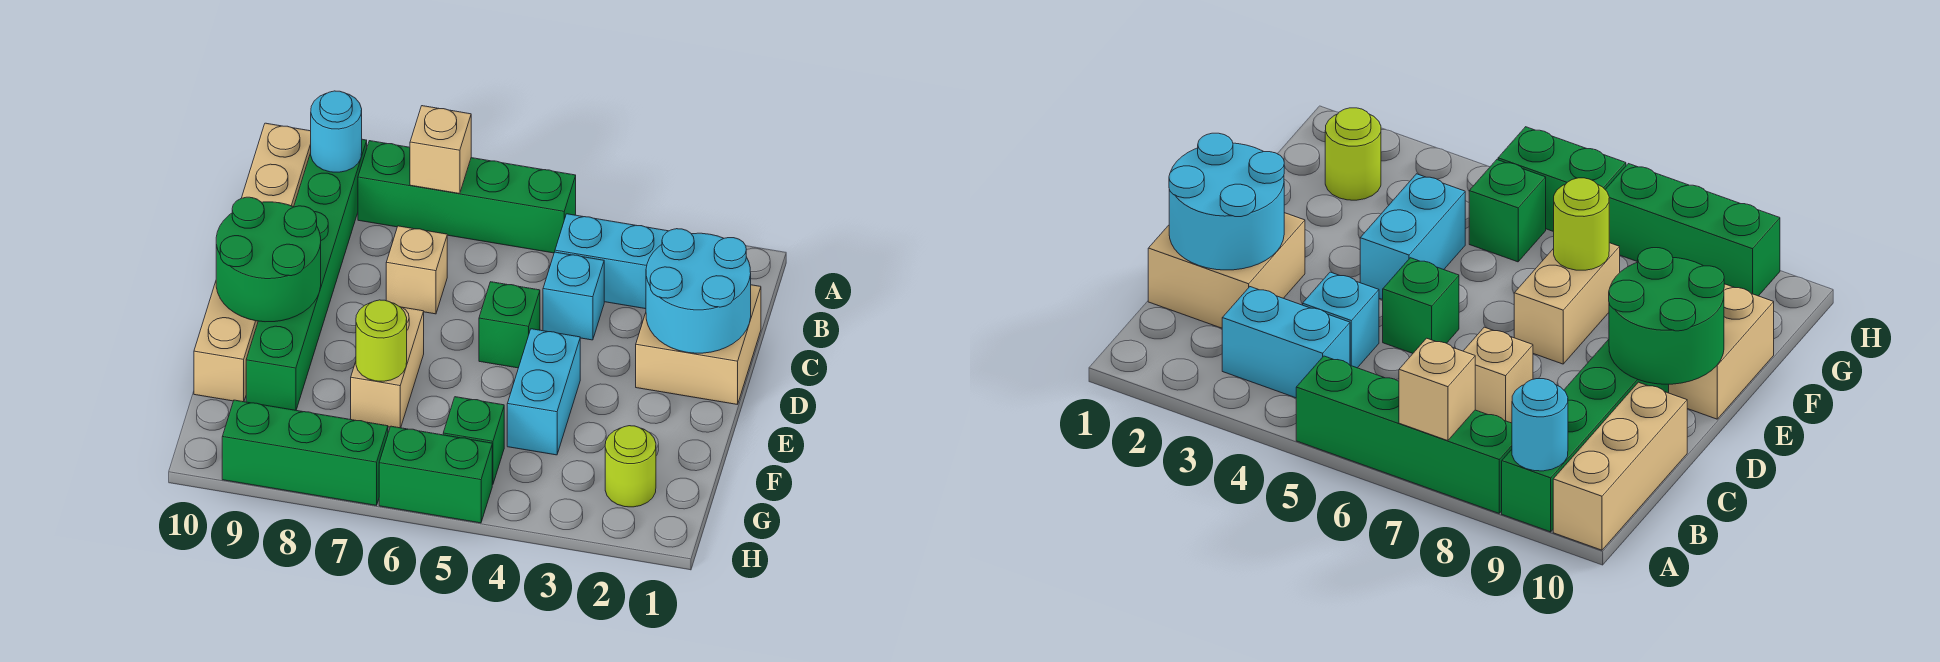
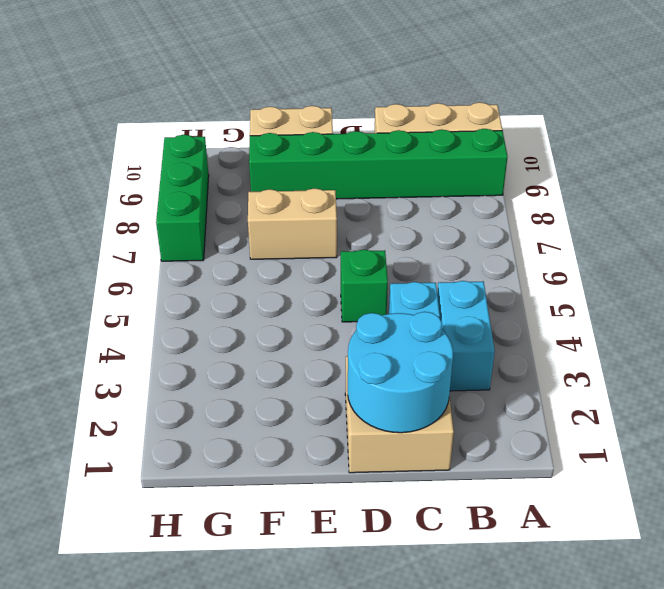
none -> green brick A5:A8 level 1
none -> tan brick C7 level 1
none -> cyan brick E4:F4 level 1

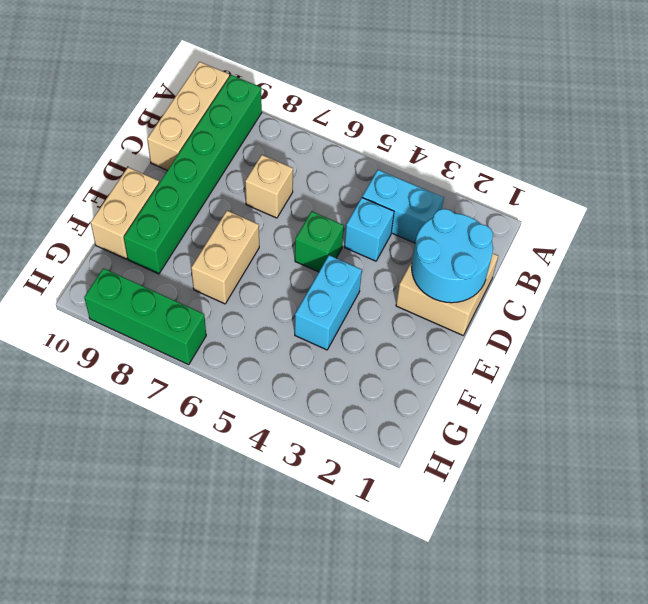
none -> green brick A5:A8 level 1
none -> lime round brick G2 level 1
none -> green brick G5 level 1

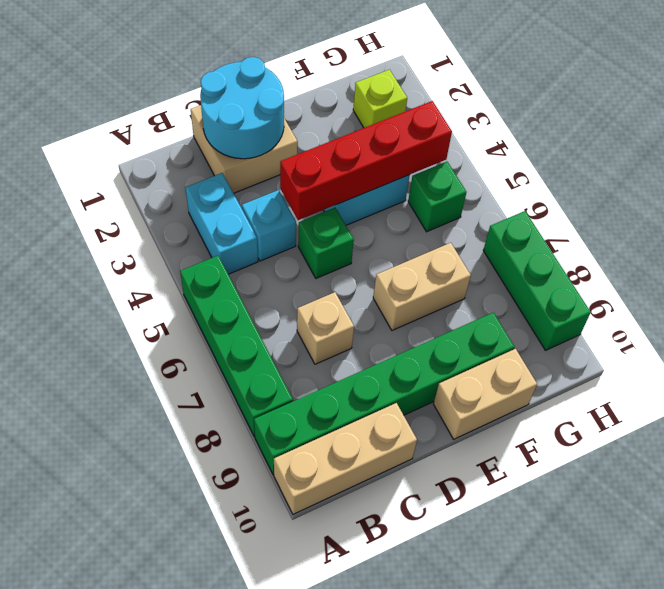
red brick D4:G4 level 2 -> none
lime brick G2 level 1 -> lime round brick G2 level 1
none -> green brick H5:H6 level 1
none -> tan brick A7 level 2
none -> cyan round brick A9 level 2

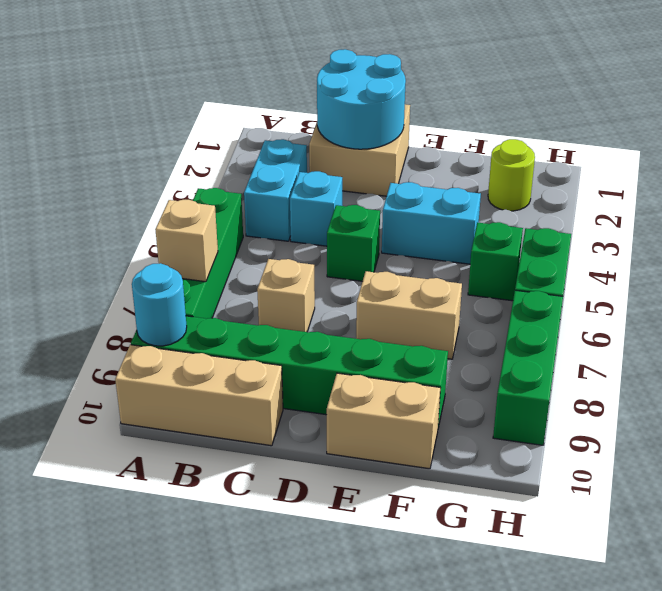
none -> green round brick D9:E10 level 2
none -> lime round brick F7 level 2

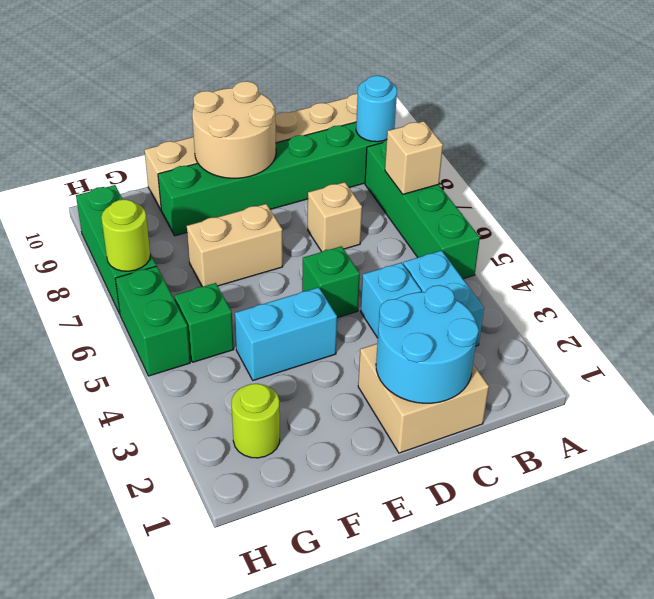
tan round brick D9:E10 level 2 -> green round brick D9:E10 level 2
lime round brick H7 level 2 -> lime round brick F7 level 2

